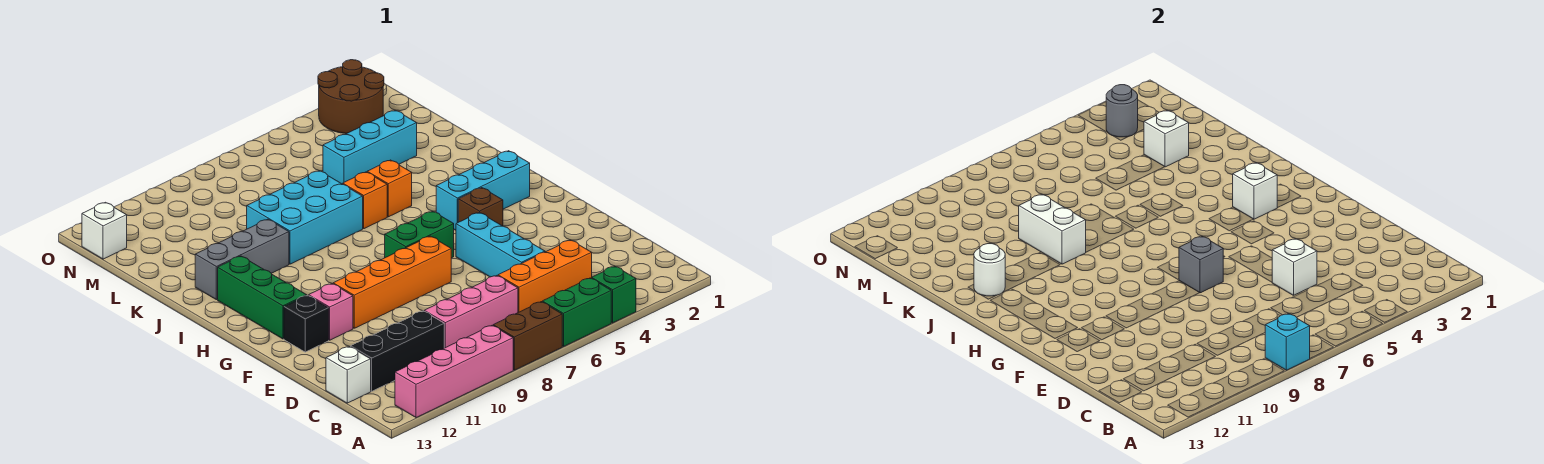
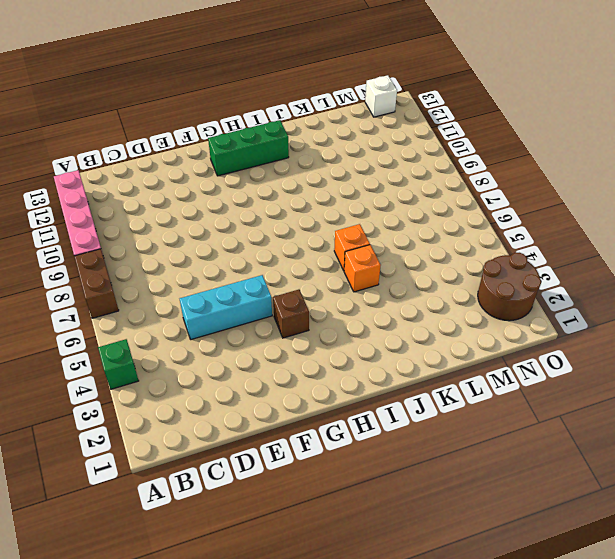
none -> green brick A5:A6 level 1
none -> orange brick C4:C6 level 1
none -> pink brick C7:C9 level 1
none -> black brick C10:C12 level 1

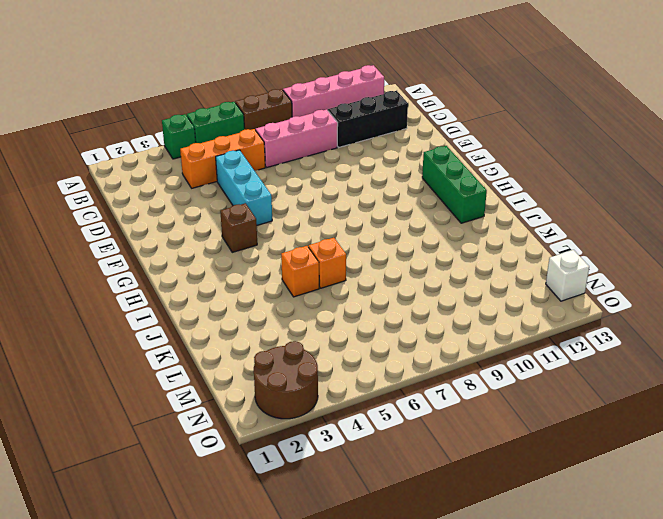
none -> white brick C13 level 1
none -> orange brick F7:F10 level 1
none -> pink brick F11 level 1
none -> black brick F12 level 1

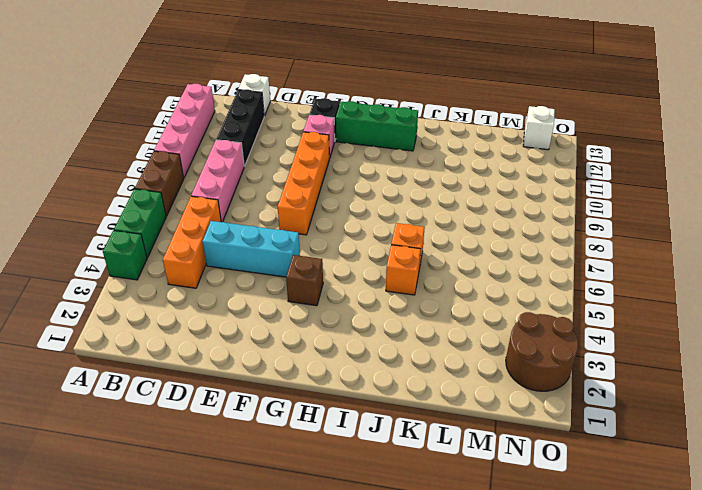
none -> green brick G6:G7 level 1
none -> cyan brick H2:H4 level 1
none -> cyan brick J7:K9 level 1
none -> grey brick J10:J12 level 1

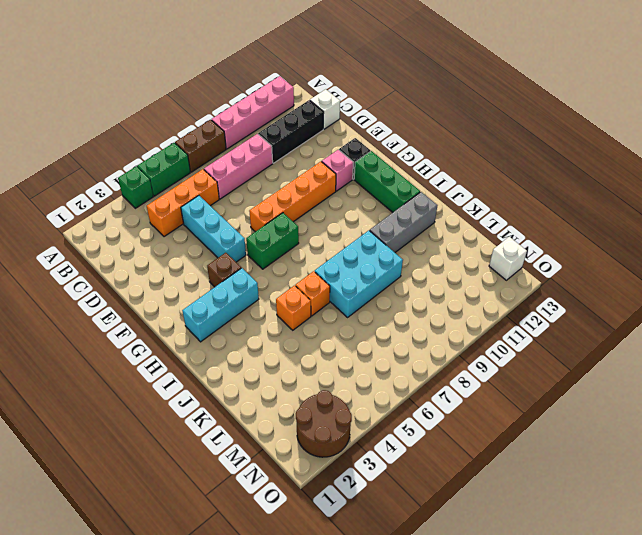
none -> cyan brick L3:L5 level 1
none -> cyan brick A8 level 2
none -> white brick D5 level 2
none -> grey brick F7 level 2

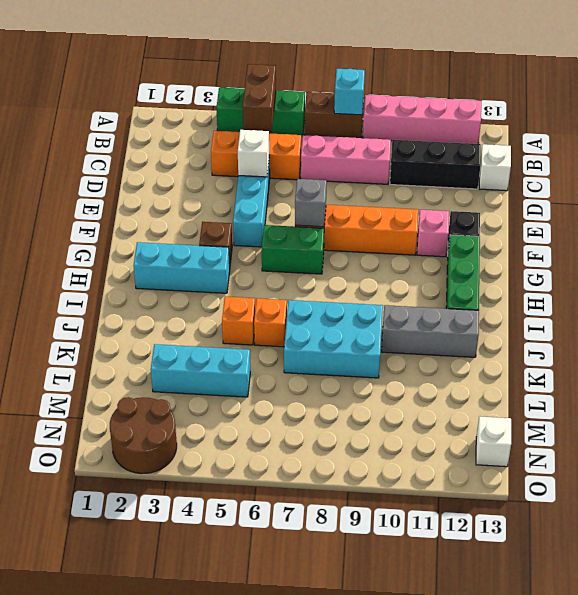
brown brick A5:B5 level 2 -> none
none -> white brick H3 level 2
none -> white brick J9:K9 level 2
none -> white round brick J12 level 2
none -> white brick L3 level 2

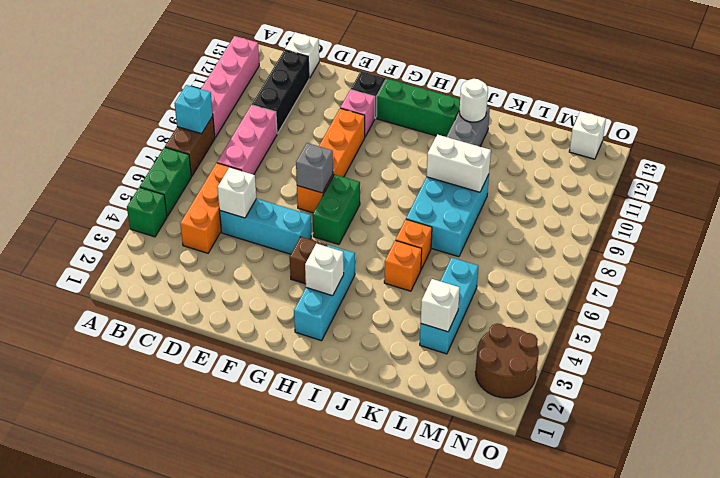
none -> grey round brick N3 level 2

